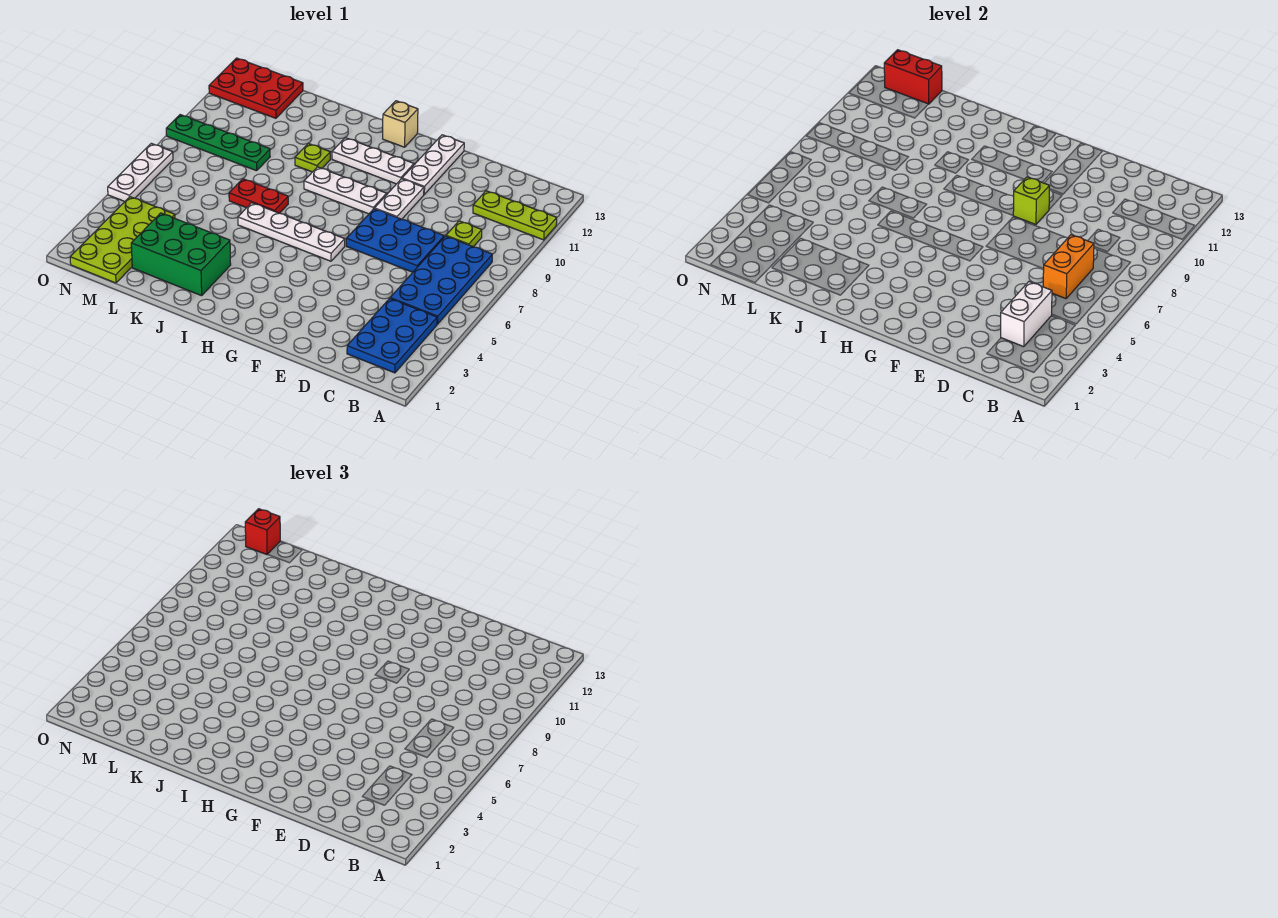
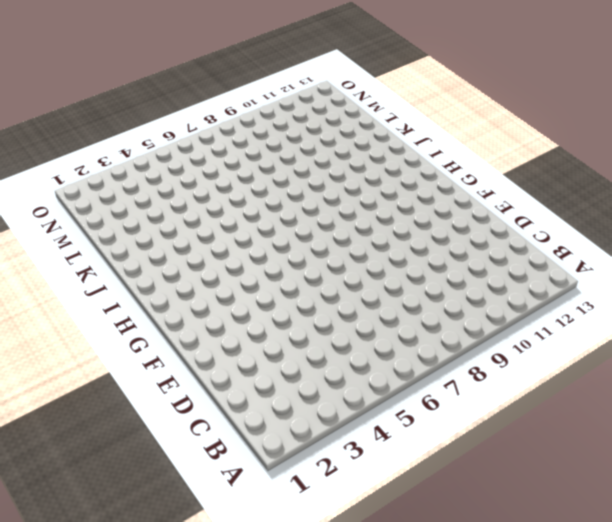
none -> lime plate A11:C11 level 1
none -> blue plate B2:C4 level 1
none -> blue plate B5:C8 level 1

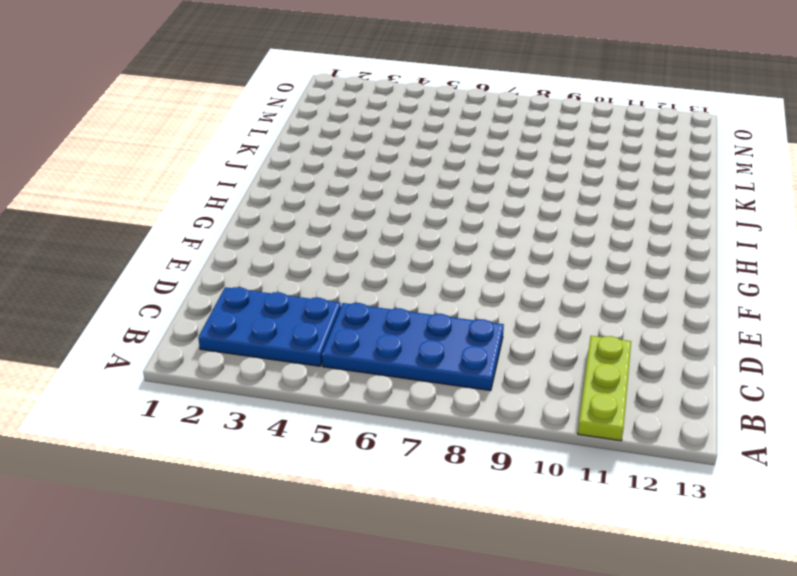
none -> lime plate C9 level 1
none -> blue plate D7:F8 level 1
none -> white plate F9:F10 level 1

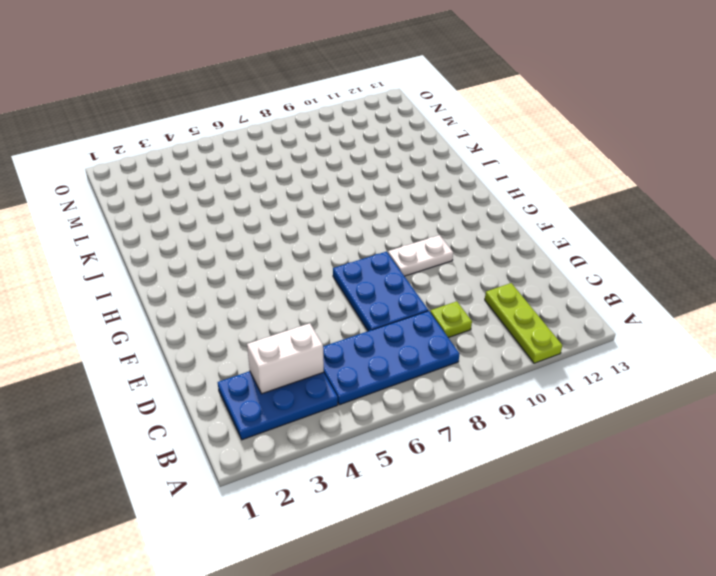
none -> white plate F11:F13 level 1
none -> white plate G6:J6 level 1
none -> white plate G9:I9 level 1

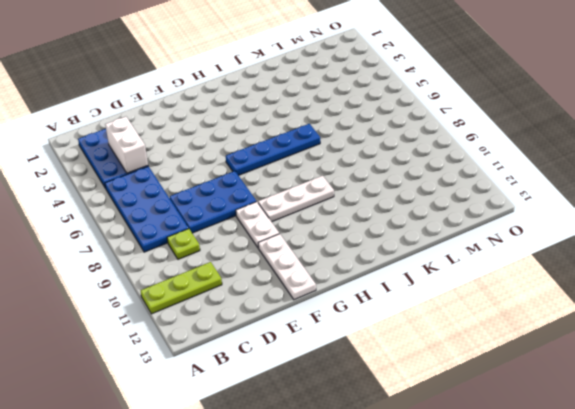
blue plate G6:J6 level 1 -> white plate G6:J6 level 1
none -> white plate G11:I11 level 1
none -> tan brick H13 level 1
none -> green brick J2:L3 level 1

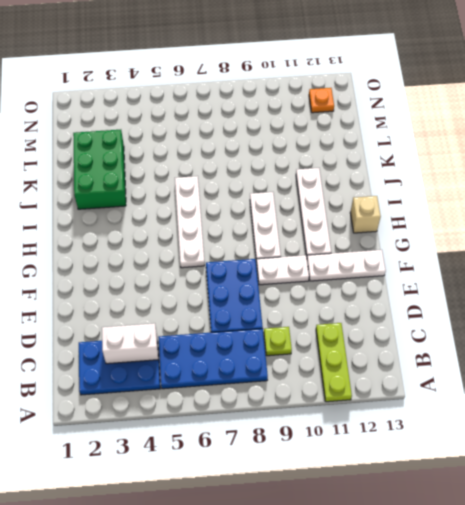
white plate G11:J11 level 1 -> white plate G11:I11 level 1
orange plate N12 level 1 -> red plate M12:O13 level 1
none -> red plate J7:K7 level 1
none -> lime plate J10 level 1
none -> green plate L9:O9 level 1

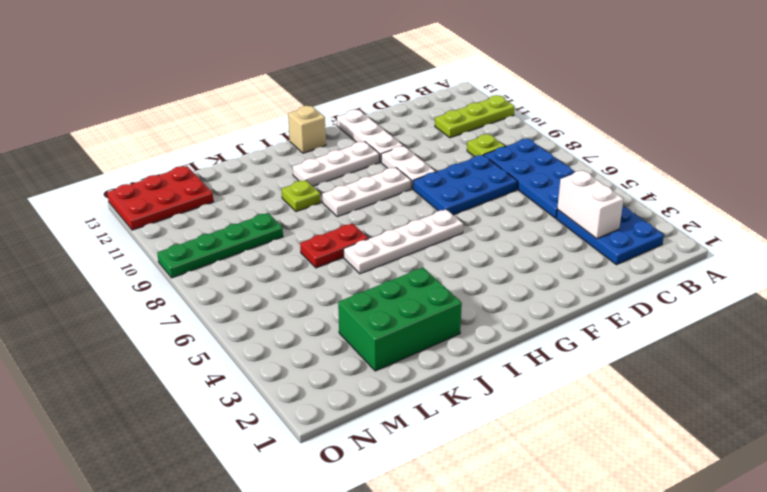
none -> lime plate M1:N4 level 1
none -> white plate O5:O7 level 1
none -> orange brick C6:C7 level 2

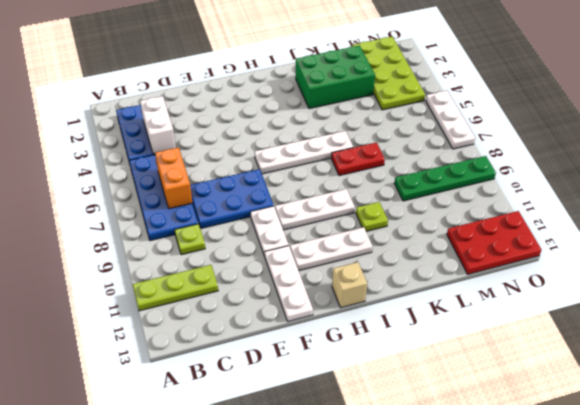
none -> lime brick F9 level 2
none -> red brick M13:N13 level 2
none -> red brick N13 level 3

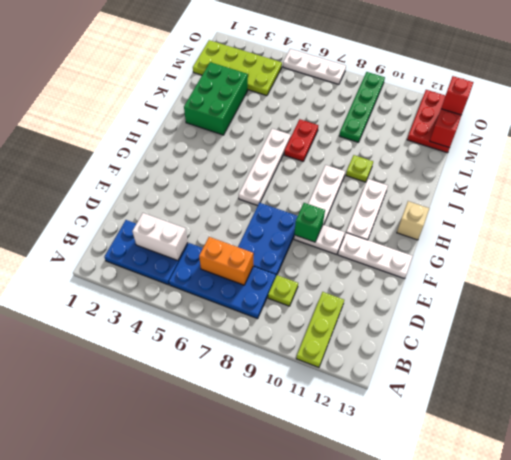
green brick F9 level 2 -> lime brick F9 level 2

